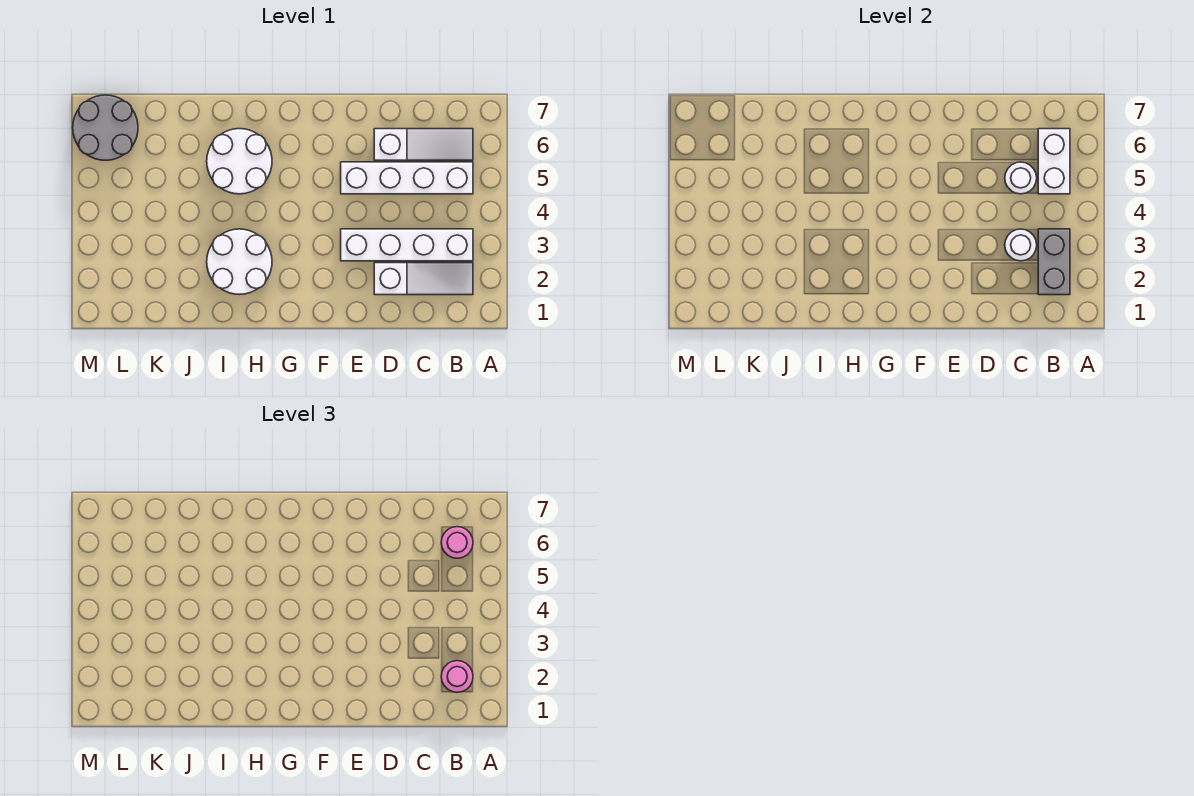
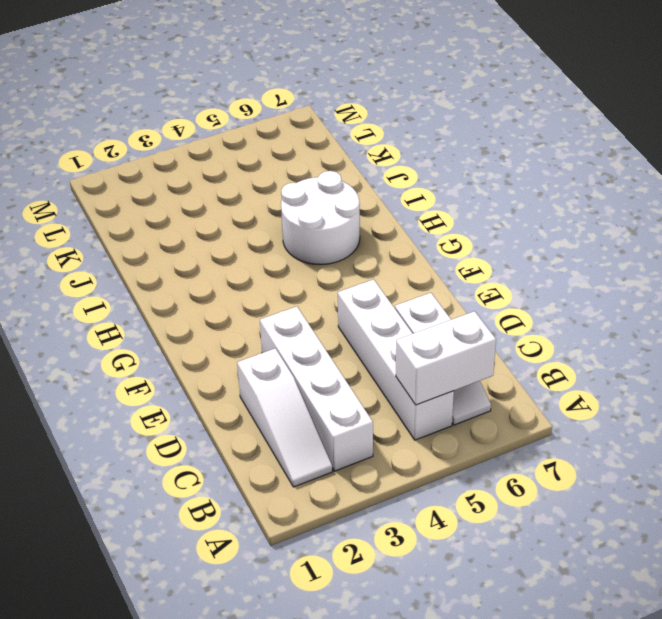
none -> white round brick H2:I3 level 1
none -> grey round brick L6:M7 level 1
none -> grey brick B2:B3 level 2

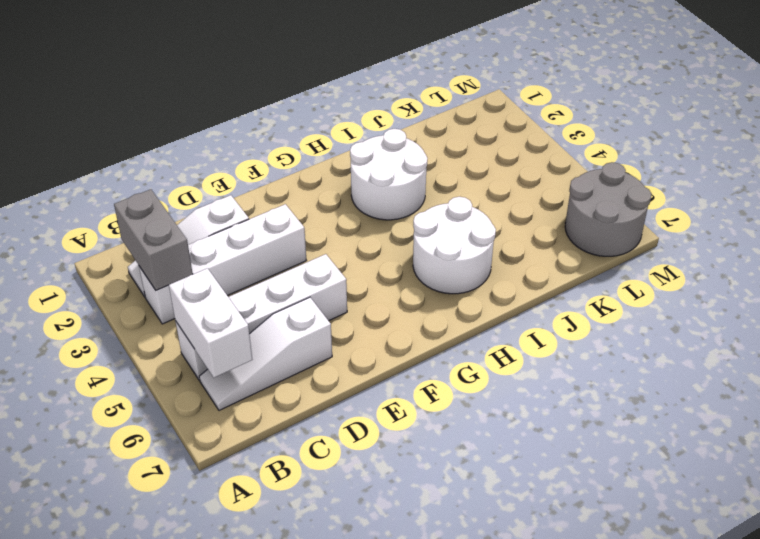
none -> white round brick C3 level 2
none -> white round brick C5 level 2
none -> pink round brick B2 level 3

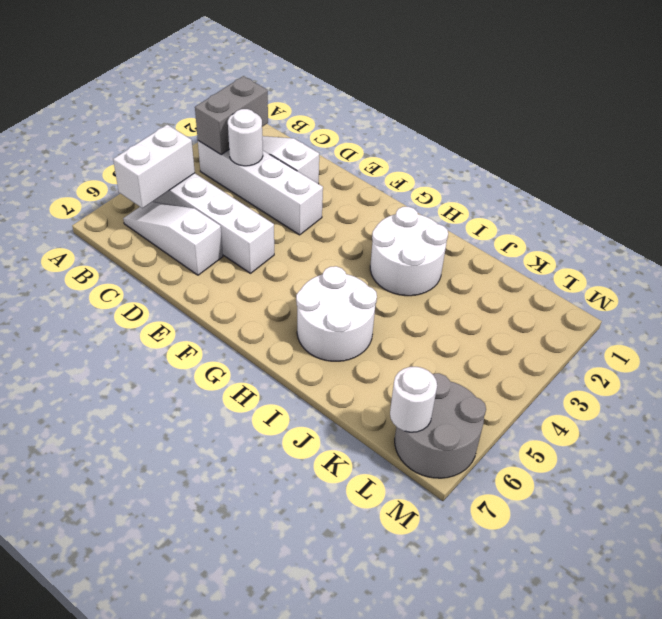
white round brick L7 level 2 -> white round brick C5 level 2
none -> pink round brick B2 level 3
none -> pink round brick B6 level 3

